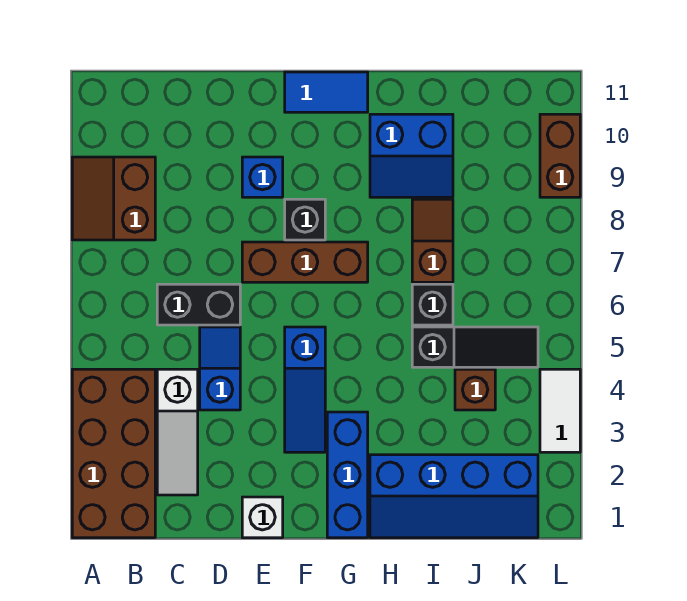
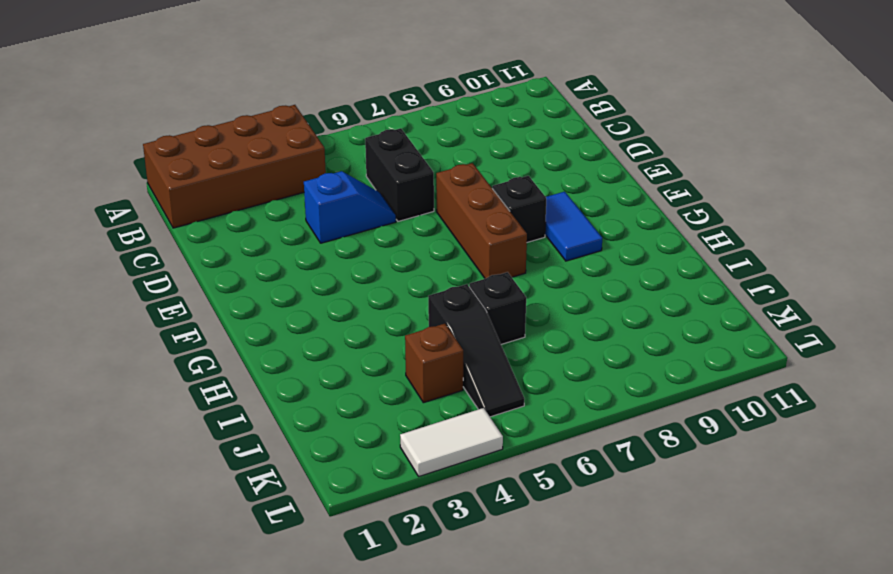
blue tile F9:G9 level 1 -> blue tile F11:G11 level 1
none -> brown slope A8:B9 level 1 top B
none -> white slope C2:C4 level 1 top 4
none -> white brick E1 level 1

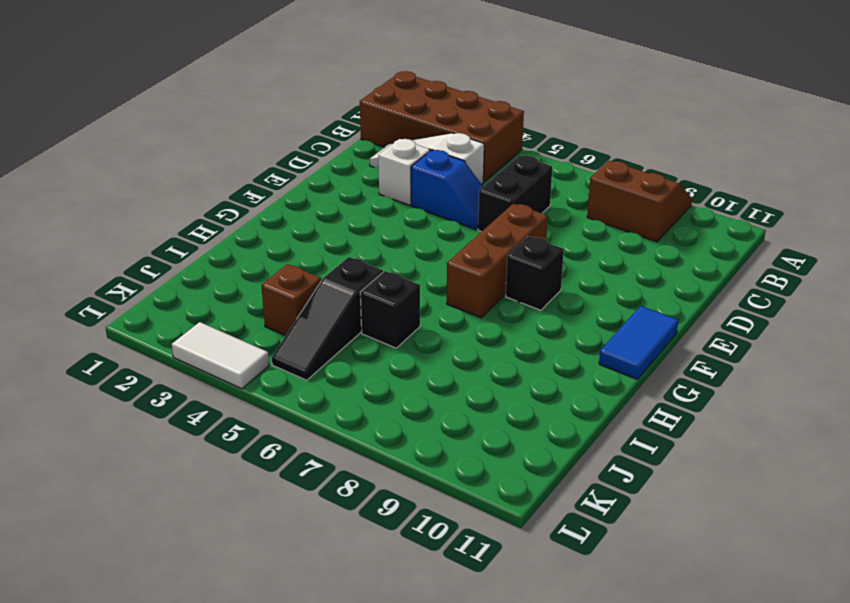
white brick D3 level 1 -> white brick E1 level 1
none -> blue brick E9 level 1
none -> blue slope F3:F5 level 1 top 5
none -> blue brick G1:G3 level 1

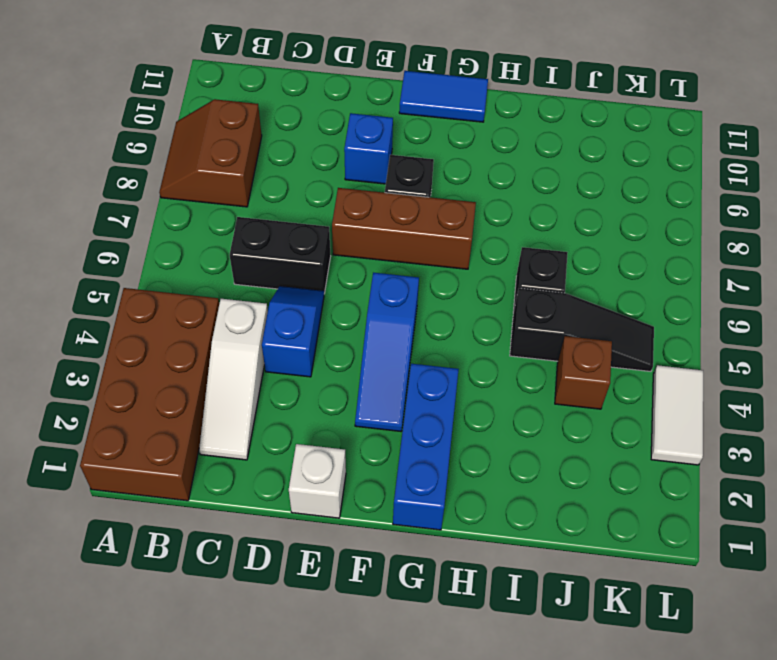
none -> blue slope H1:K2 level 1 top 2
none -> blue slope H9:I10 level 1 top 10
none -> brown slope I7:I8 level 1 top 7

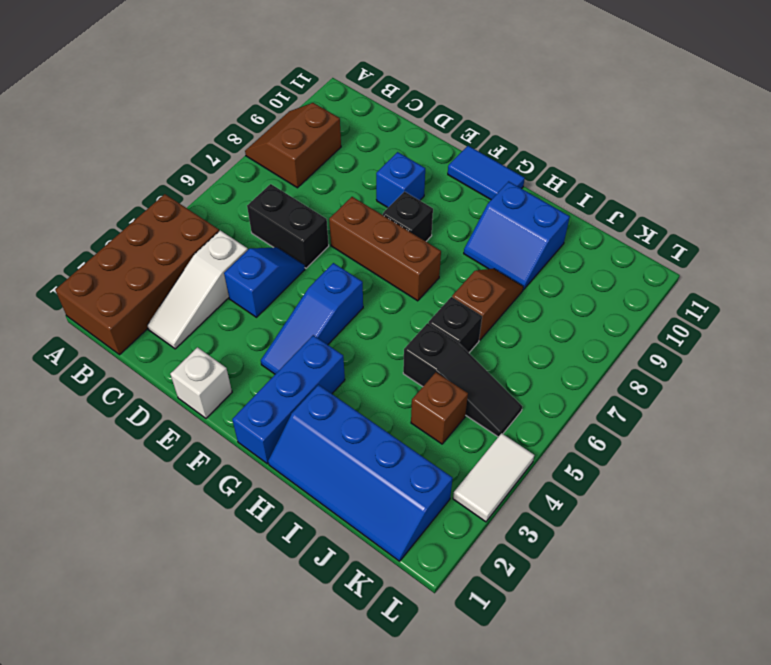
none -> brown brick L9:L10 level 1

